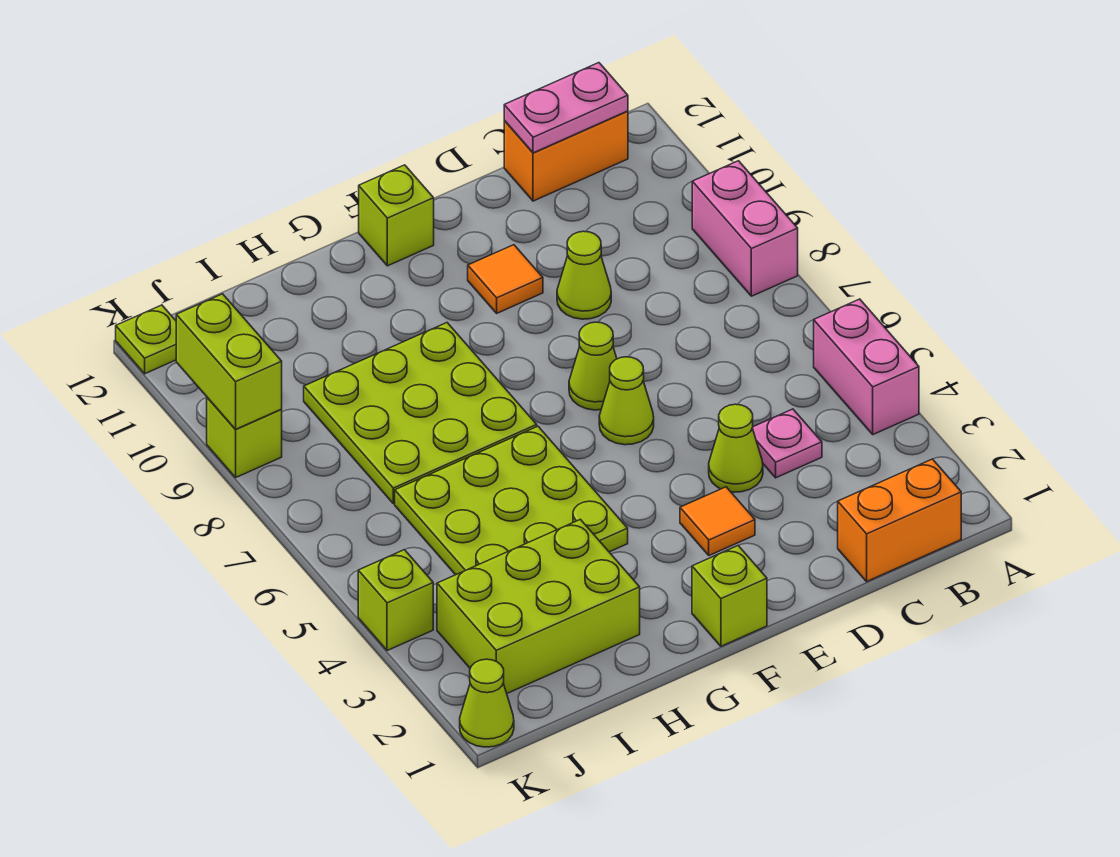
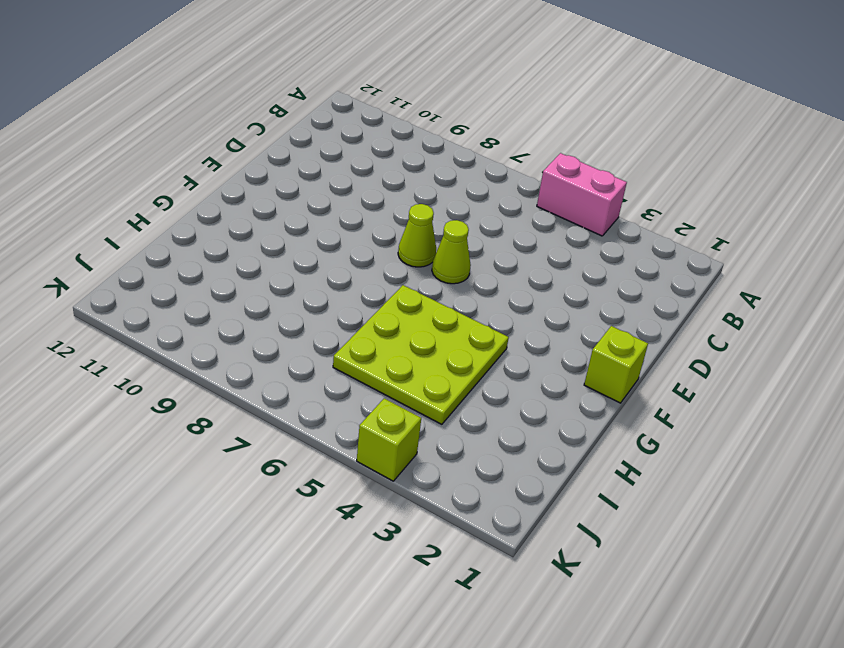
none -> pink brick A8:A9 level 1
none -> orange brick B1:C1 level 1
none -> orange brick B12:C12 level 1

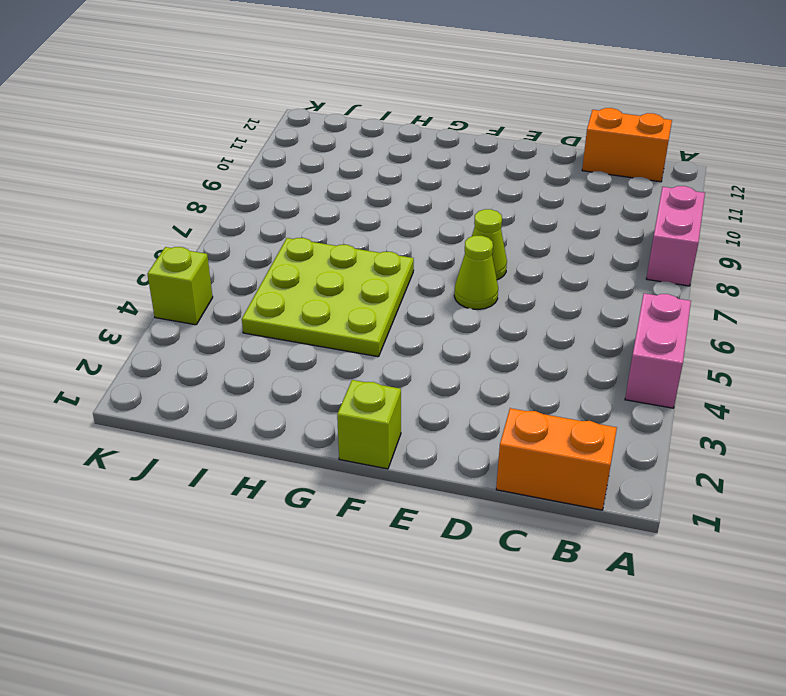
none -> pink plate C4 level 1
none -> lime cone D4 level 1
none -> lime cone D9 level 1

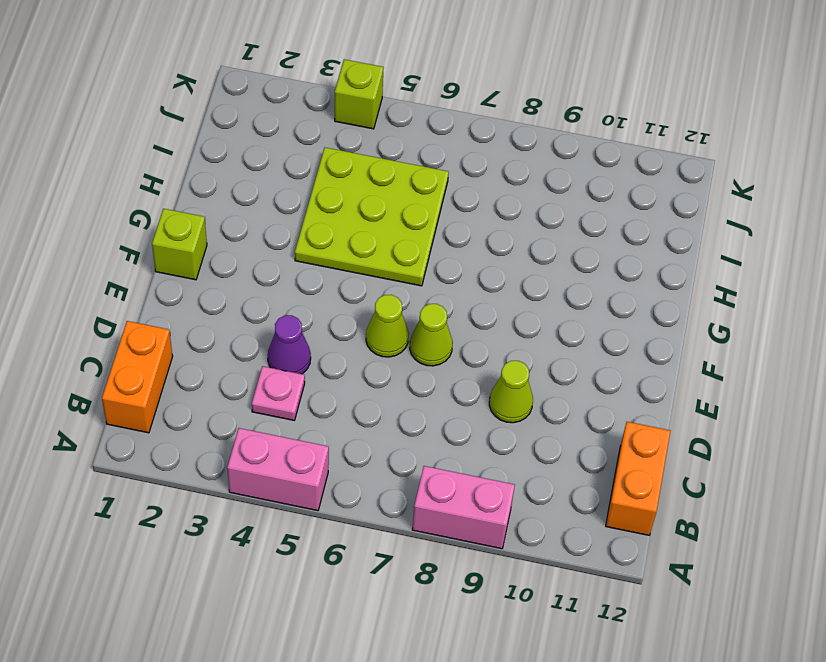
purple cone D4 level 1 -> lime cone D4 level 1
none -> orange tile E3 level 1
none -> orange tile E10 level 1
none -> lime brick F12 level 1

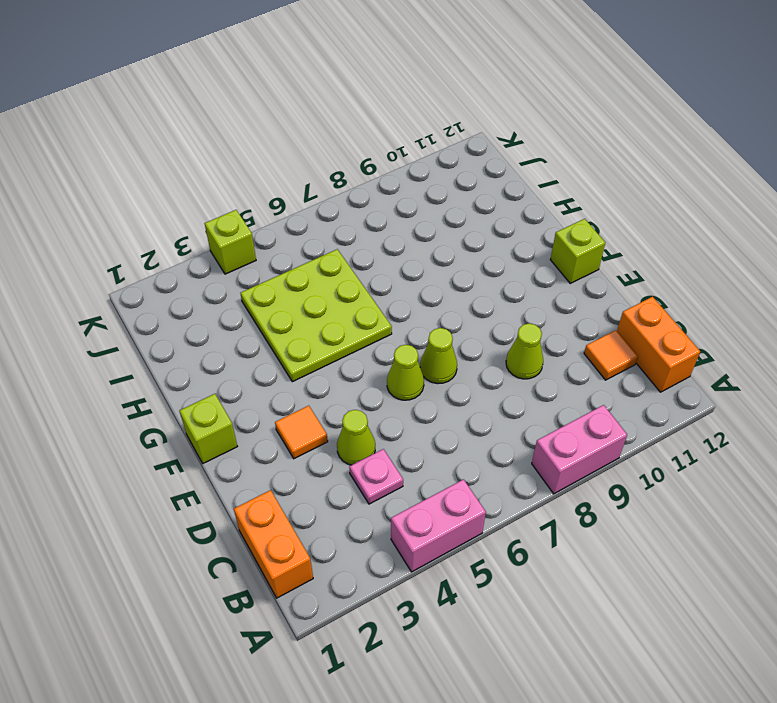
orange tile C11 level 1 -> orange tile E10 level 1
none -> lime plate G7:I9 level 1
none -> lime brick H2:J3 level 1
none -> lime cone K1 level 1

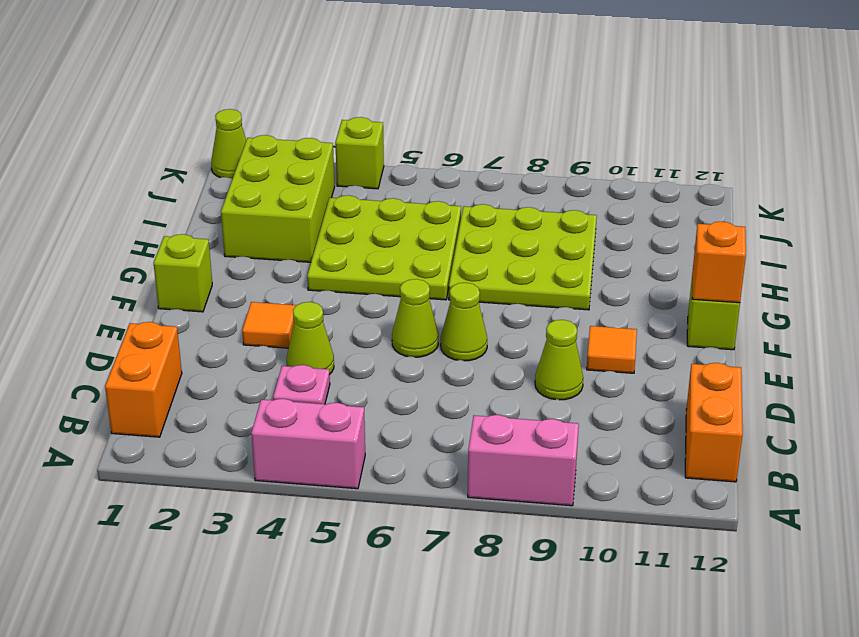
orange brick F12 level 2 -> none
none -> lime brick K9 level 1
none -> lime plate K12 level 1
none -> pink plate B12:C12 level 2

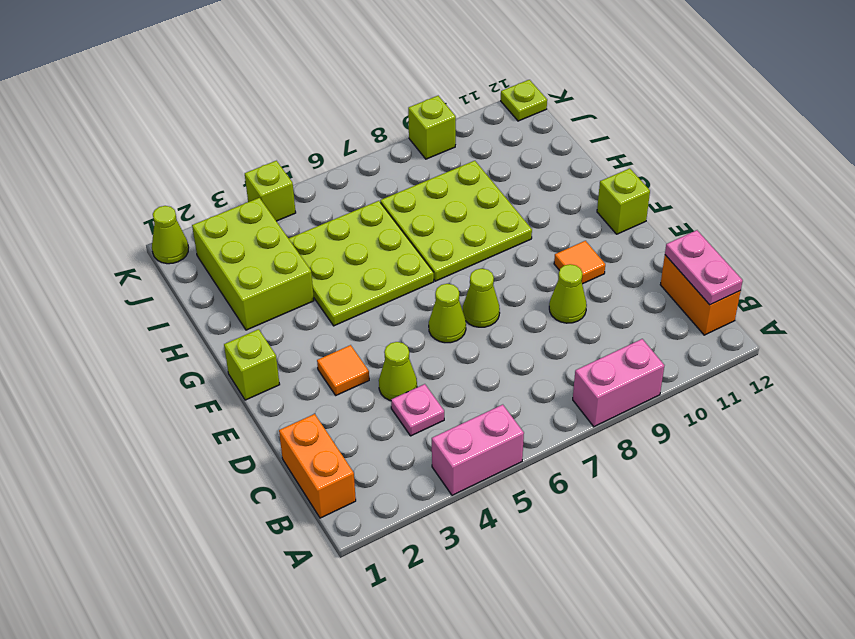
none -> lime brick K9:K10 level 2

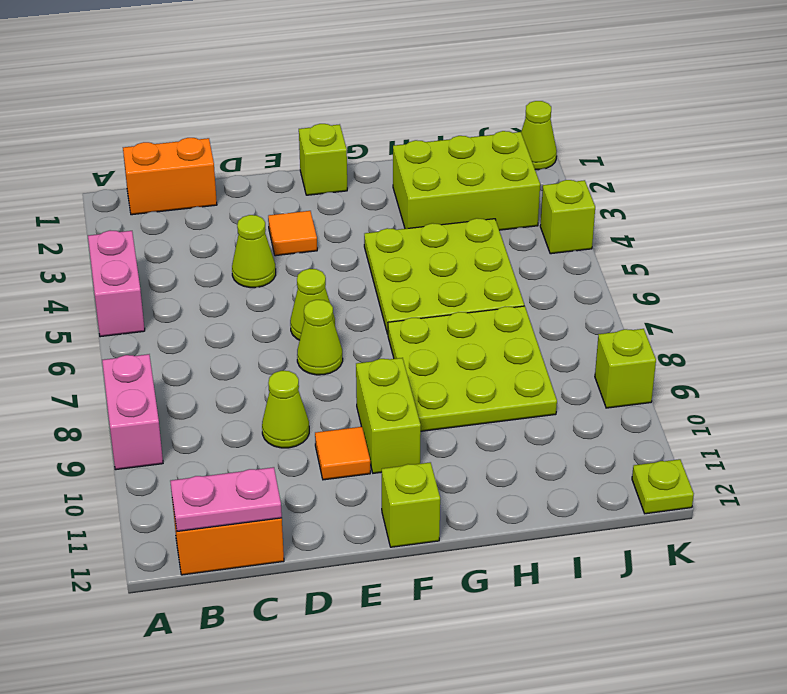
lime brick F9:F10 level 1 -> lime brick K9:K10 level 2
none -> pink plate C4 level 1

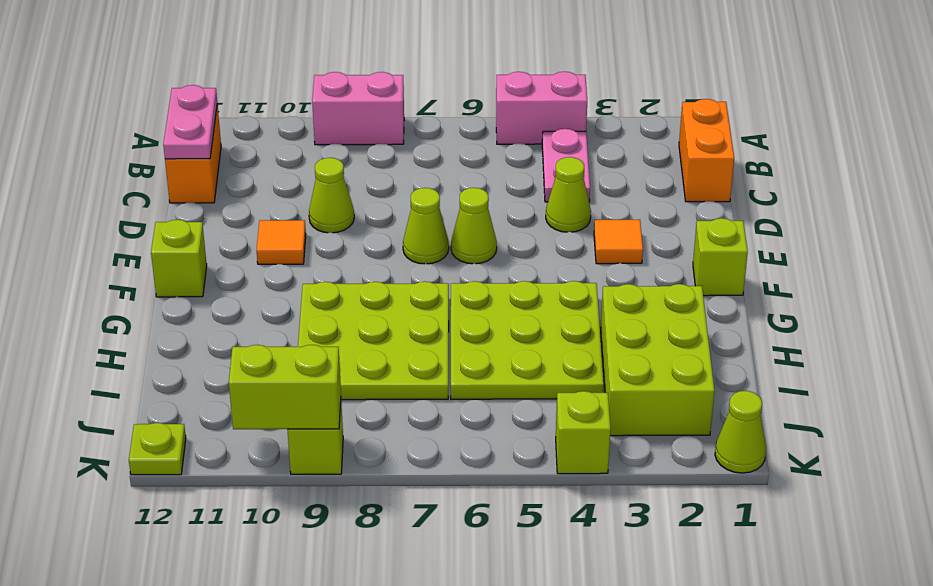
pink plate B4:C4 level 1 -> pink plate C4 level 1

